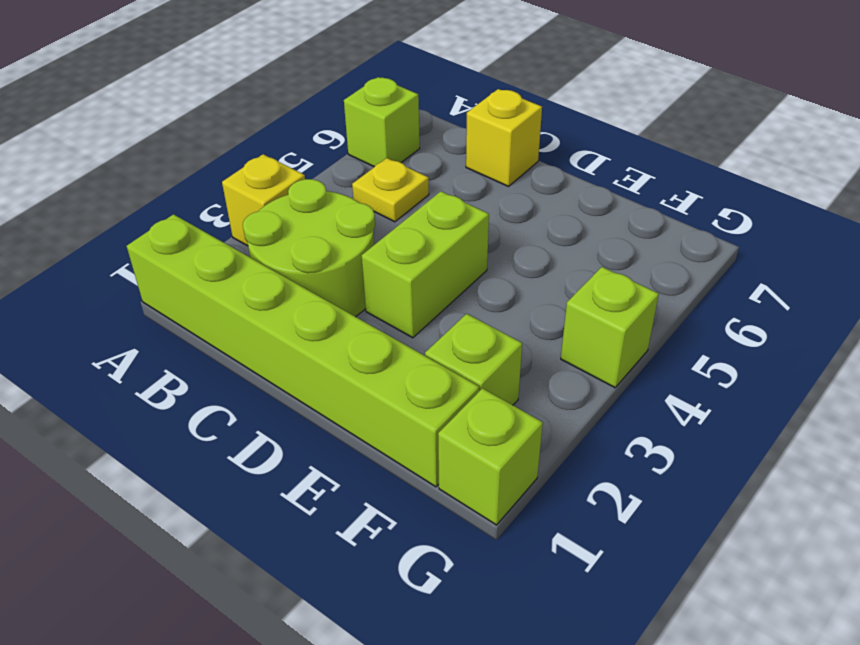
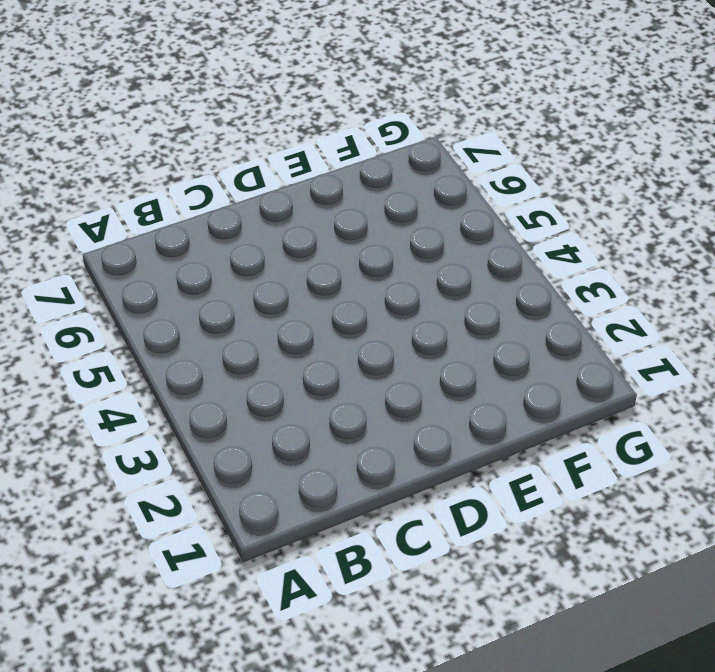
none -> lime brick A1:F1 level 1
none -> yellow brick A3 level 1

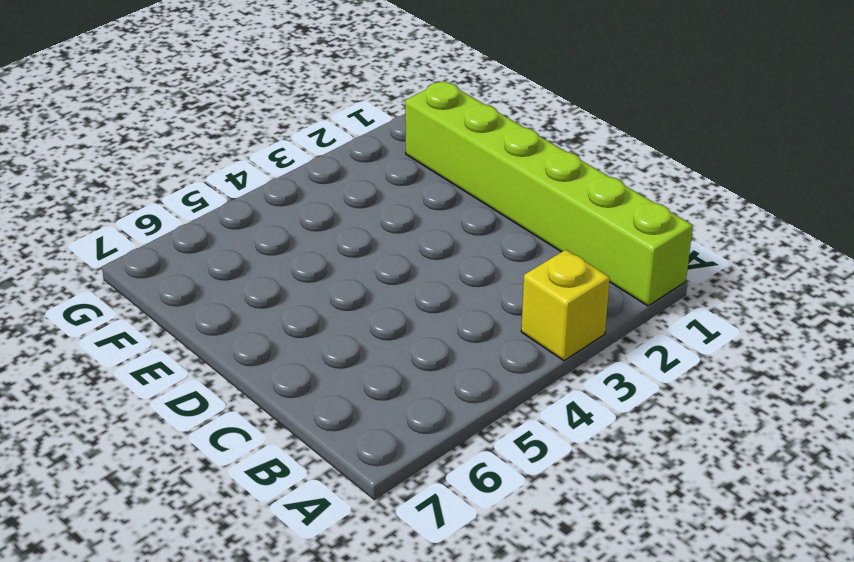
none -> lime brick A6 level 1
none -> lime round brick B2:C3 level 1

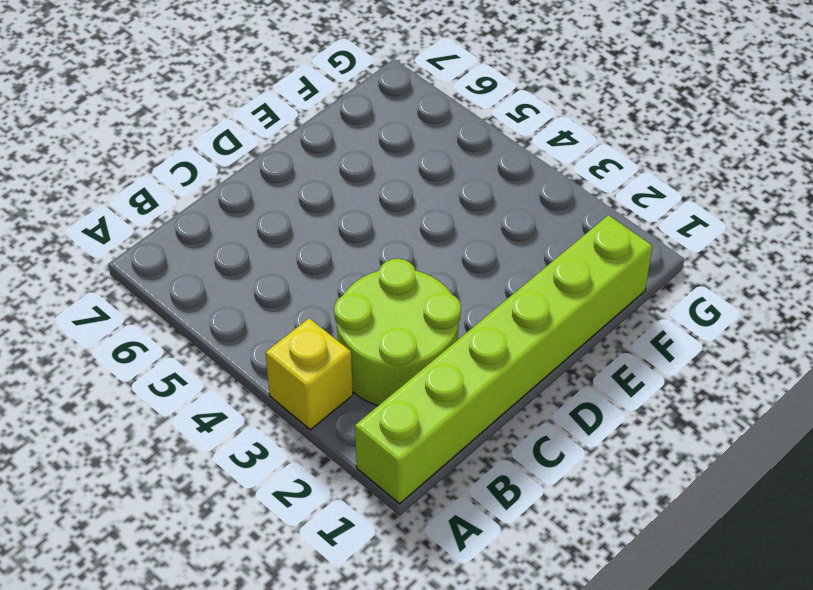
none -> lime brick A6 level 1
none -> yellow plate B5 level 1

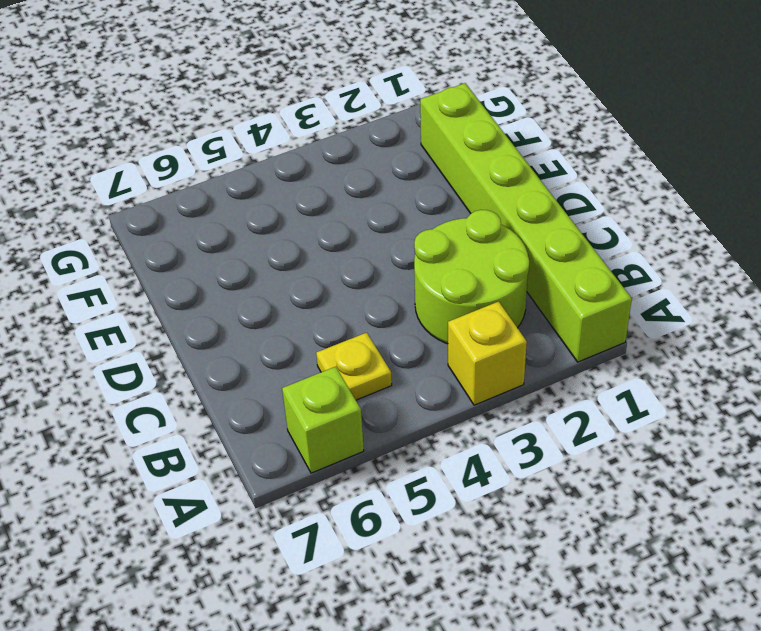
none -> yellow brick C7 level 1
none -> lime brick D3:D4 level 1

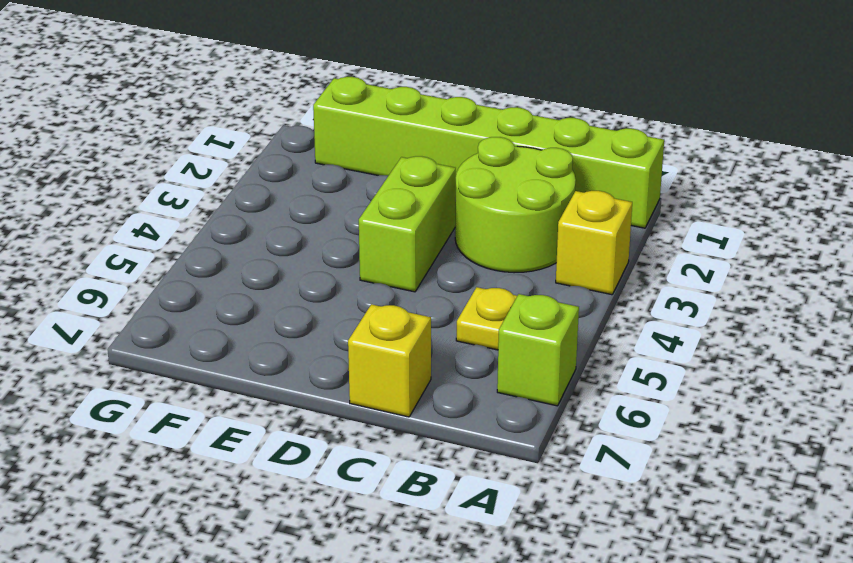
none -> lime brick F2 level 1
none -> lime brick G1 level 1

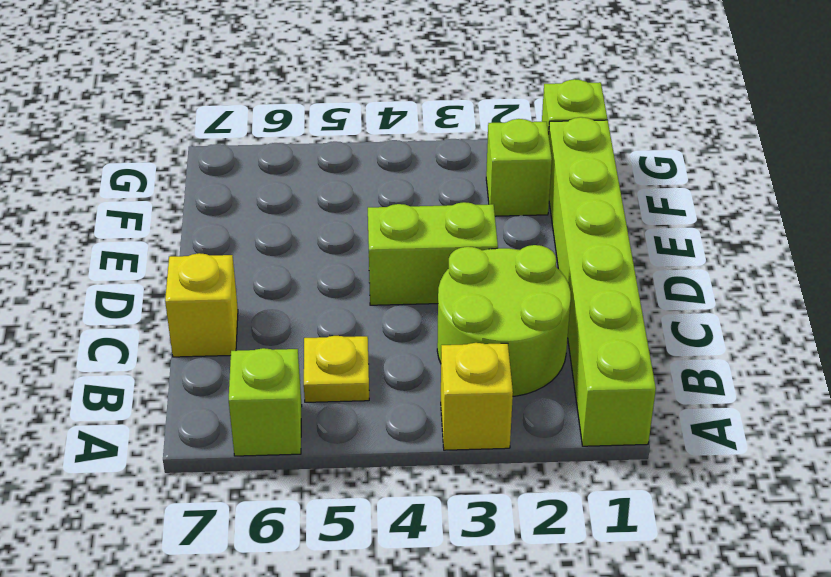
none -> lime brick G4 level 1

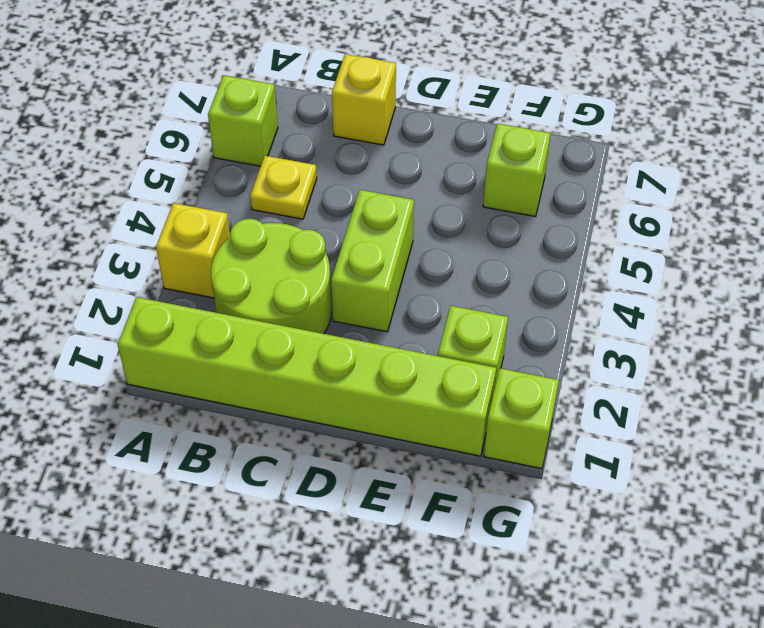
lime brick F6 level 1 -> lime brick G4 level 1

